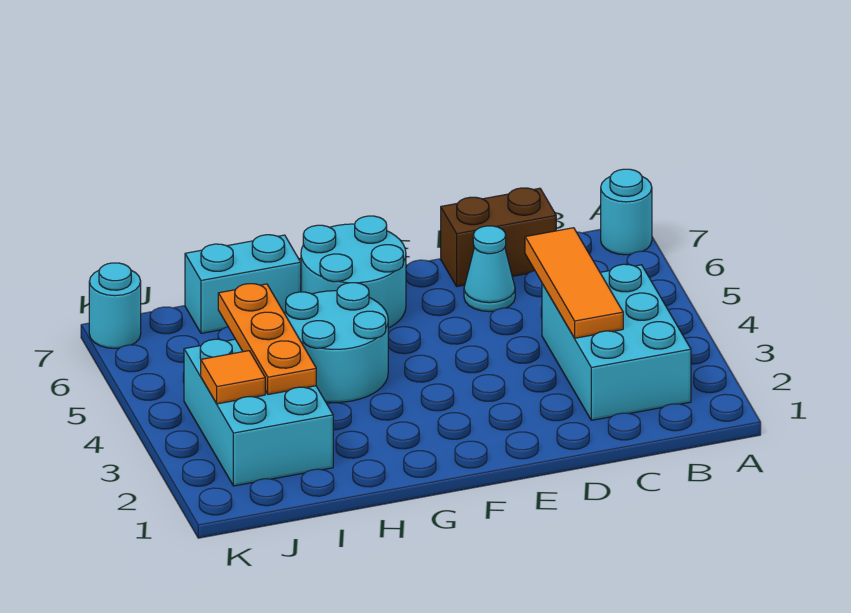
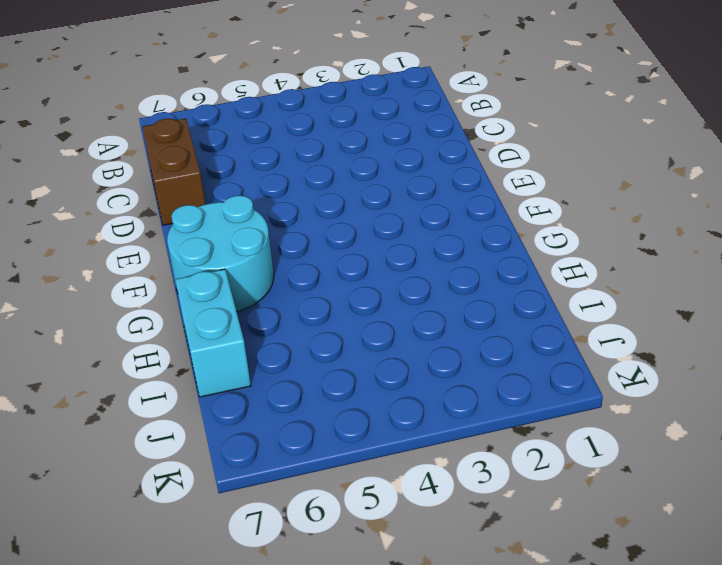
none -> cyan round brick A7 level 1
none -> cyan brick B2:C4 level 1
none -> cyan cone D6 level 1

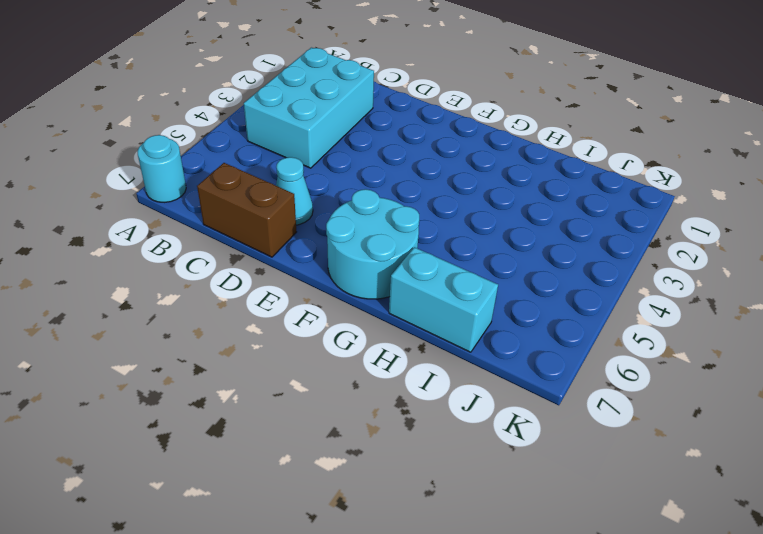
none -> cyan round brick G4:H5 level 1
none -> cyan brick I2:J4 level 1
none -> cyan round brick K7 level 1

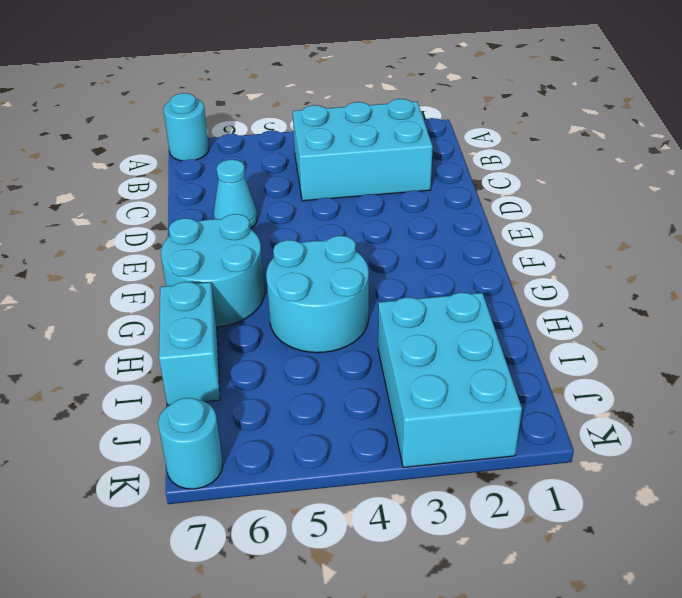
cyan brick I2:K3 level 1 -> cyan brick I2:J4 level 1
none -> brown brick C7:D7 level 1
none -> orange tile C3:C5 level 2
none -> orange plate I3:I5 level 2

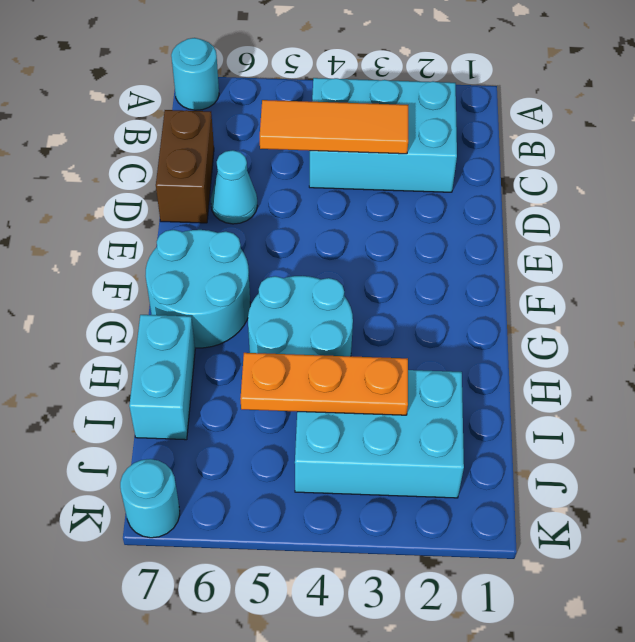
none -> orange tile J3 level 2

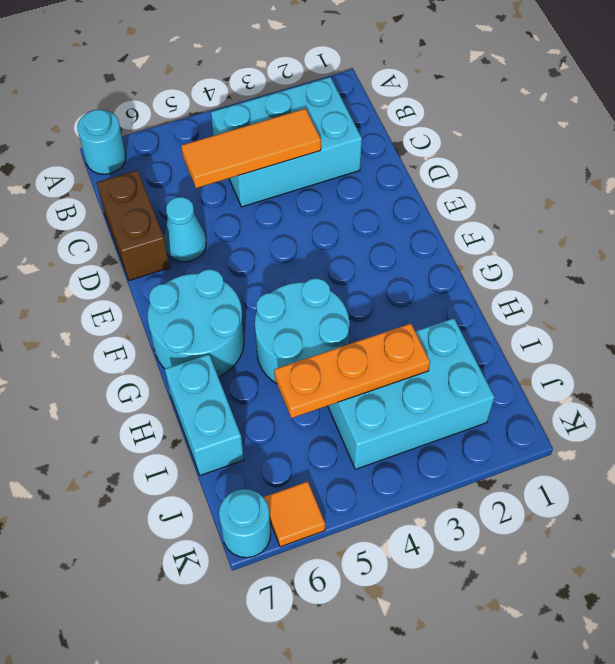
orange tile K6 level 1 -> orange tile J3 level 2

